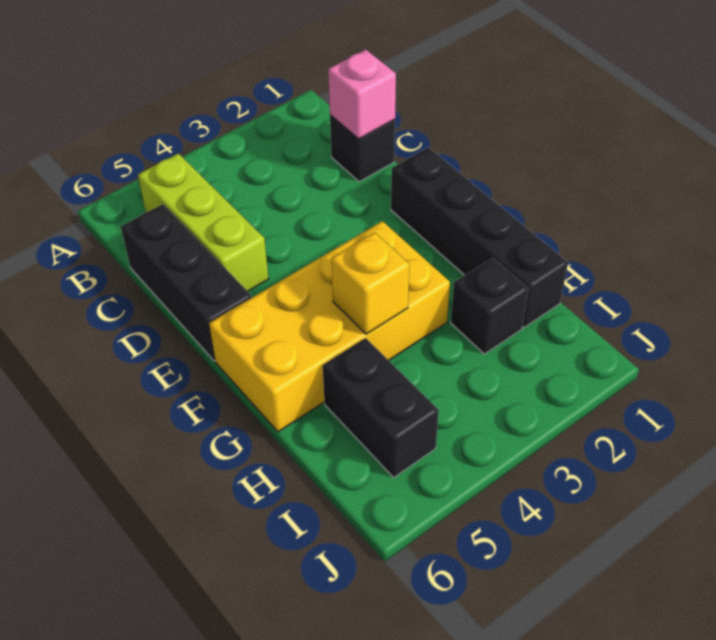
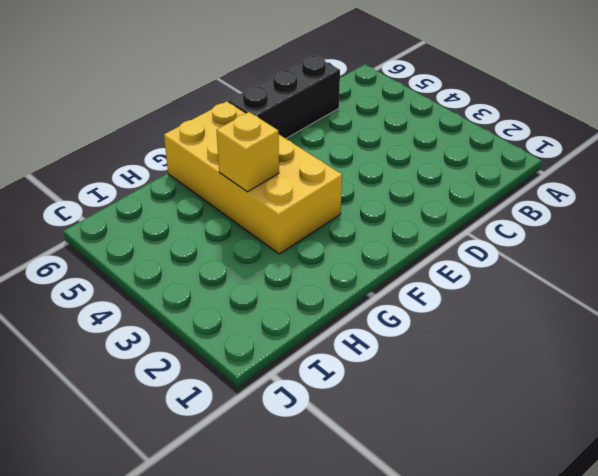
none -> lime brick B5:D5 level 1
none -> black brick C1 level 1

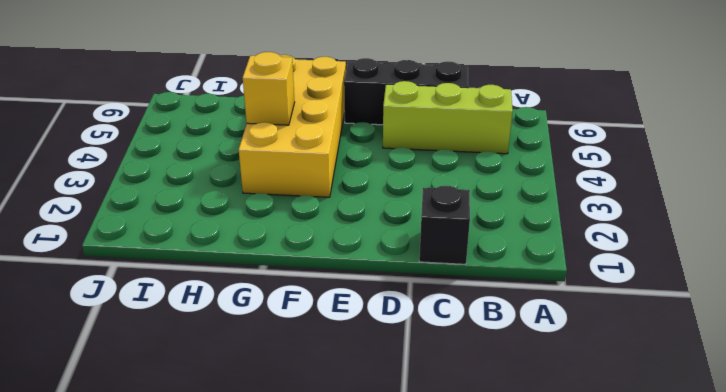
none -> black brick E1:H1 level 1
none -> black brick H2 level 1

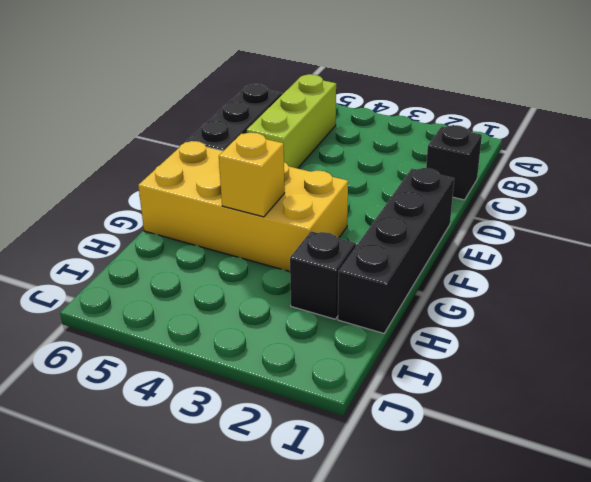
none -> black brick H5:I5 level 1
none -> pink brick C1 level 2

